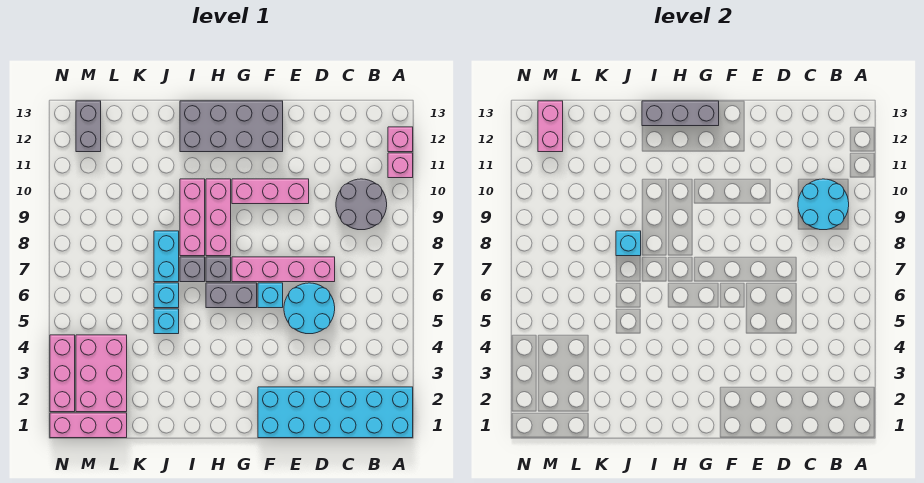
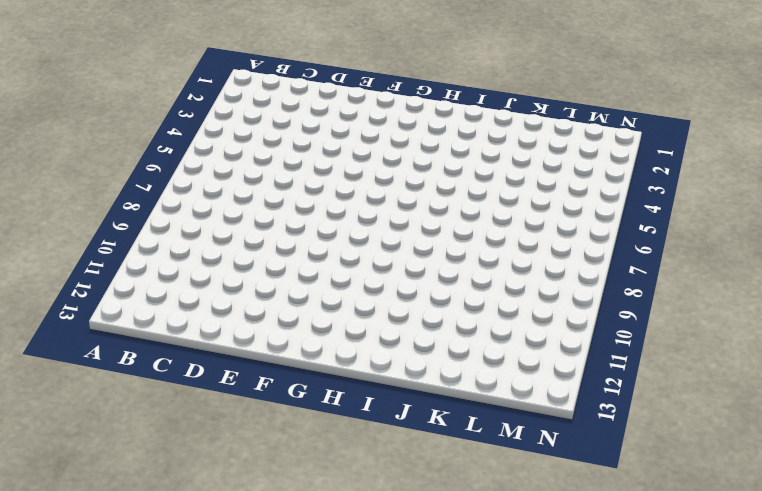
none -> cyan brick A1:F2 level 1
none -> pink brick A11 level 1
none -> pink brick A12 level 1

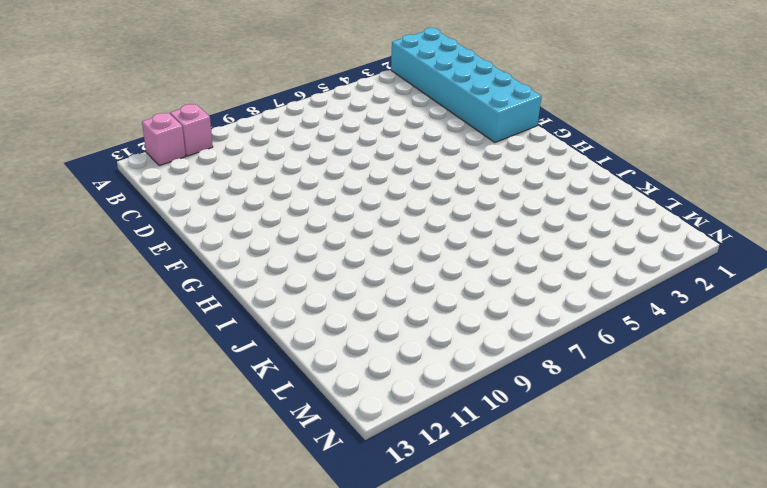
none -> grey round brick B9:C10 level 1
none -> cyan round brick D5:E6 level 1
none -> pink brick D7:G7 level 1

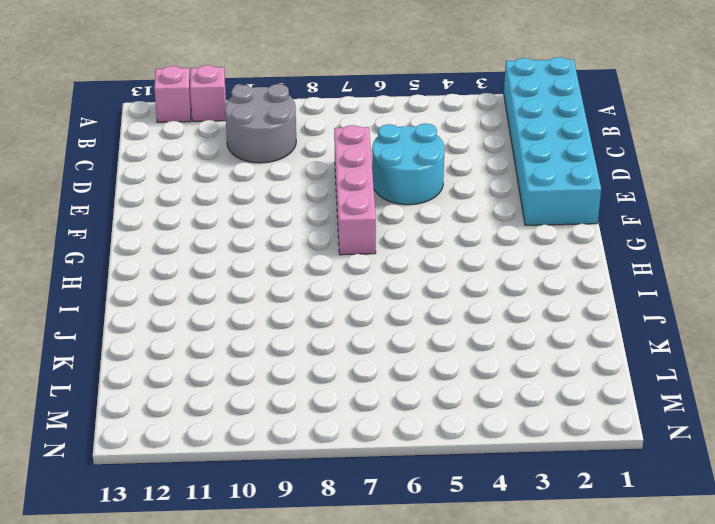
none -> pink brick E10:G10 level 1
none -> cyan brick F6 level 1
none -> grey brick F12:I13 level 1

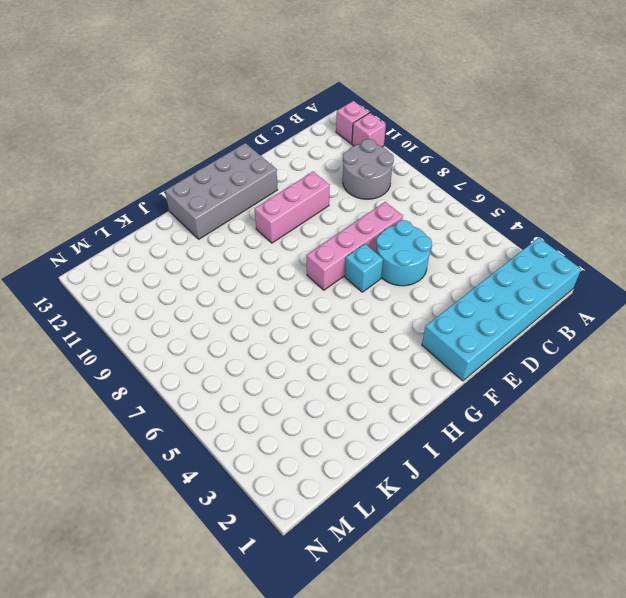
none -> grey brick G6:H6 level 1
none -> grey brick H7 level 1
none -> pink brick H8:H10 level 1

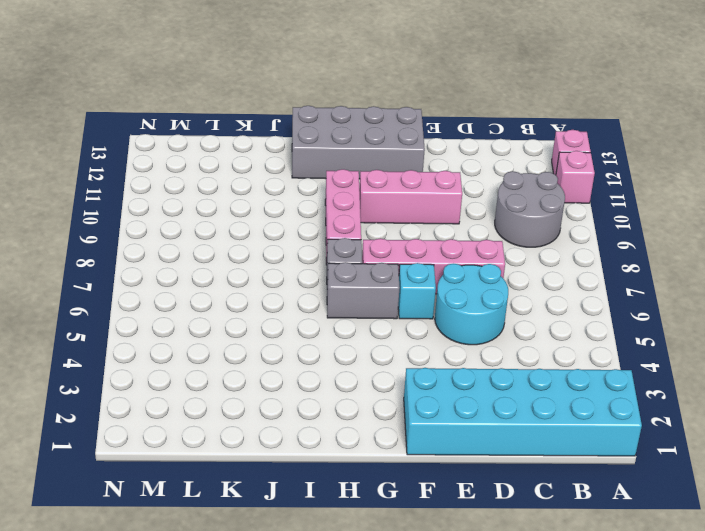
none -> grey brick I7 level 1
none -> pink brick I8:I10 level 1
none -> cyan brick J5 level 1

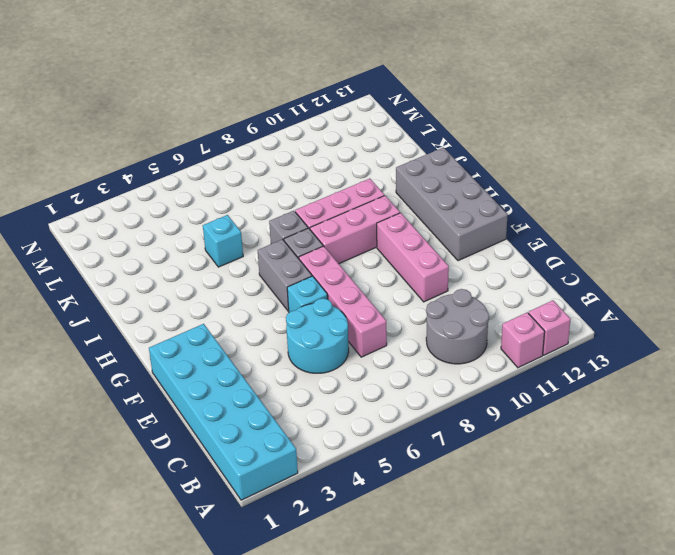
none -> cyan brick J6 level 1
none -> cyan brick J7:J8 level 1
none -> pink brick L1:N1 level 1

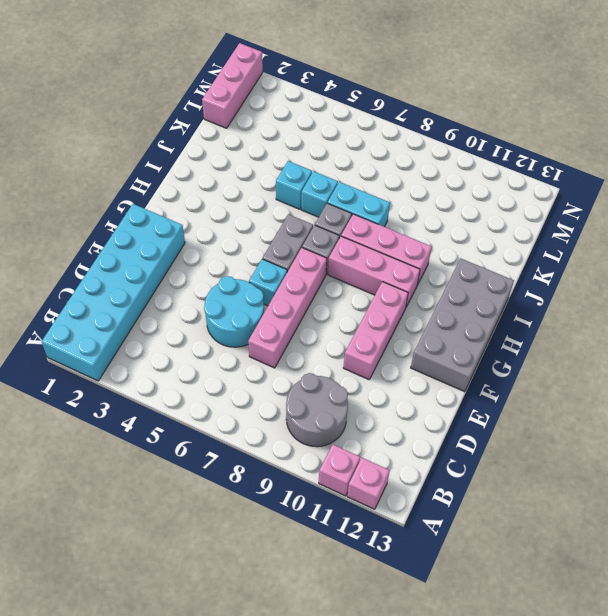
none -> pink brick L2:M4 level 1
none -> grey brick M12:M13 level 1
none -> pink brick N2:N4 level 1

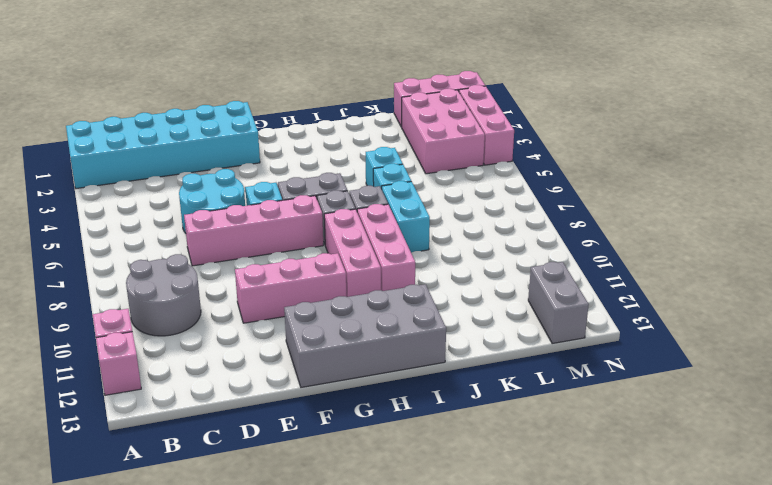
none -> cyan round brick B9:C10 level 2
none -> grey brick G13:I13 level 2
none -> cyan brick J8 level 2

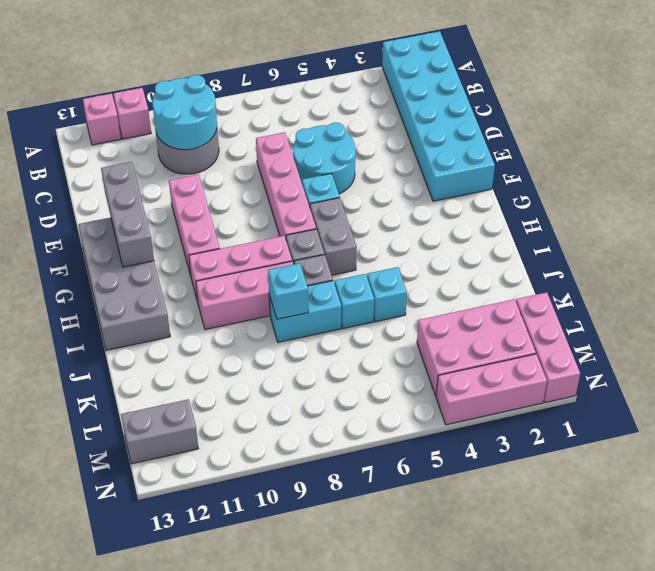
grey brick E12:G12 level 2 -> grey brick G13:I13 level 2
none -> pink brick M12:M13 level 2

